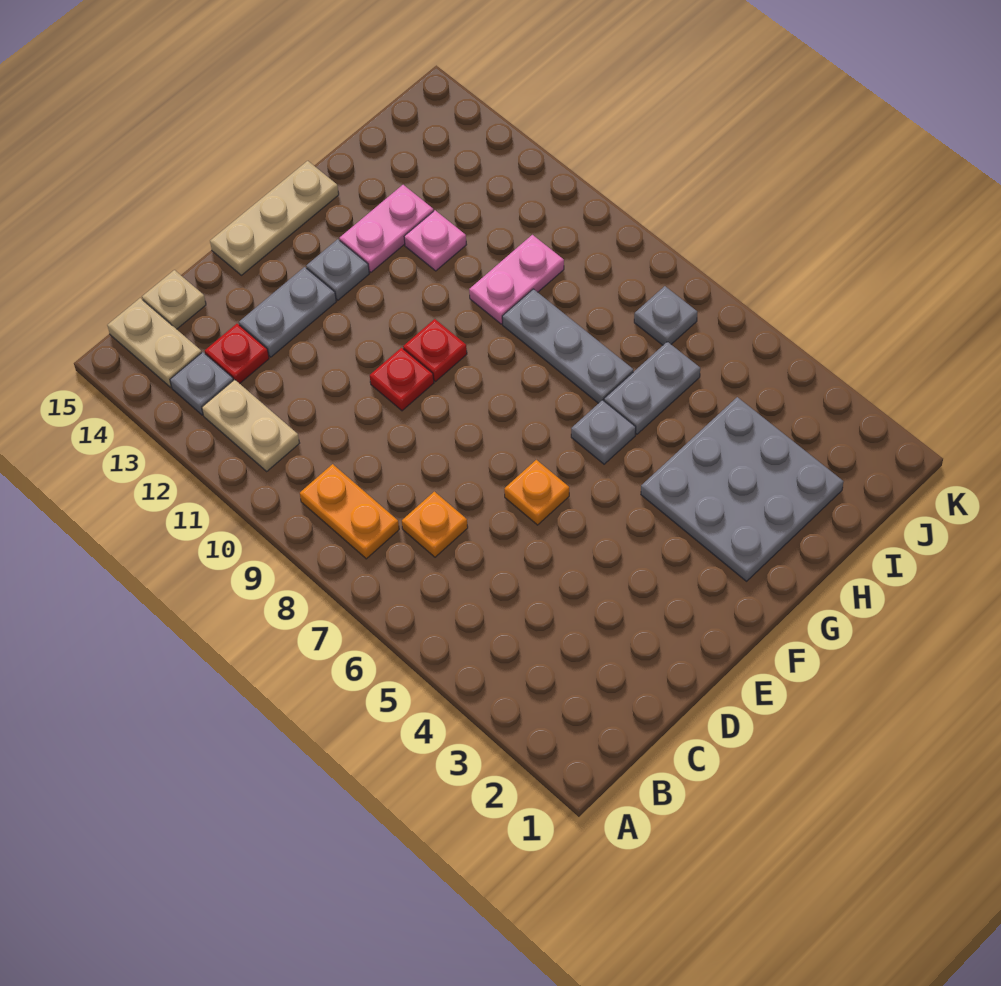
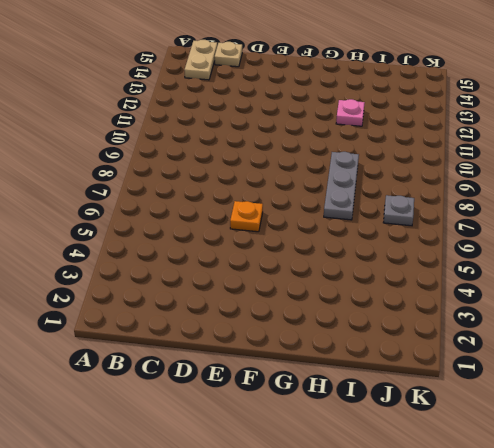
none -> orange plate B8:B9 level 1
none -> tan plate B11:B12 level 1
none -> grey plate B13 level 1

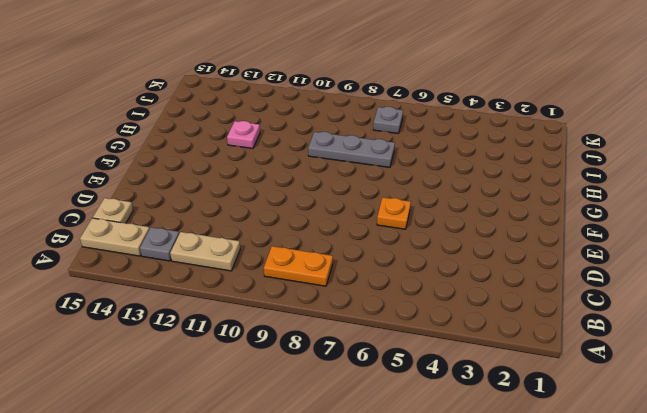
none -> orange plate C7 level 1
none -> red plate C13 level 1
none -> grey plate D13:E13 level 1

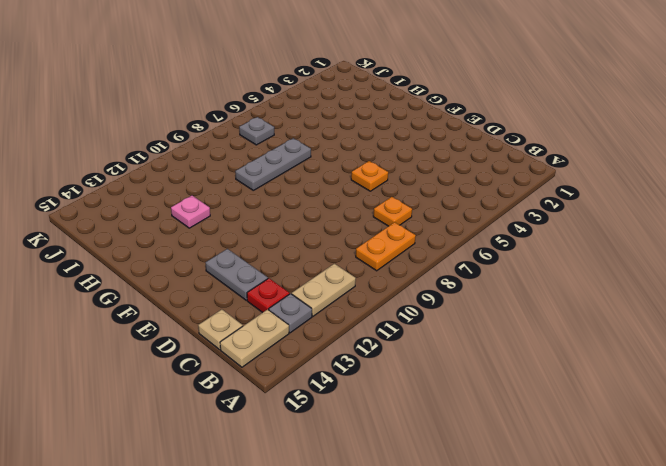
none -> red plate E10 level 1
none -> tan plate E15:G15 level 1
none -> red plate F10 level 1

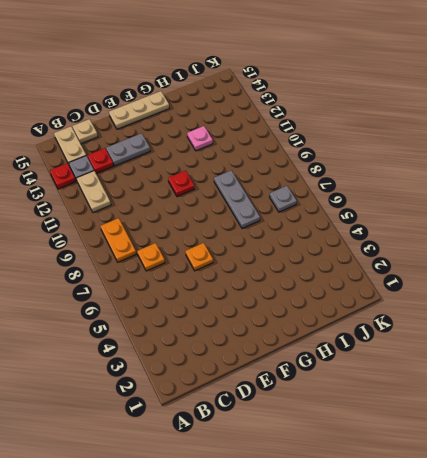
red plate A13 level 1 -> red plate E10 level 1
none -> grey plate F13 level 1
none -> grey plate G2:I4 level 1
none -> grey plate G6 level 1

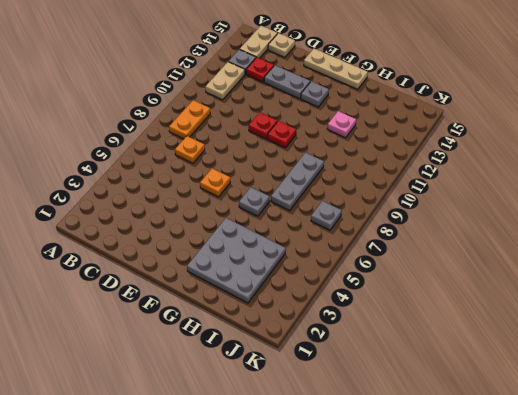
none -> pink plate G13:H13 level 1
none -> grey plate H6:I6 level 1
none -> pink plate H10:I10 level 1

